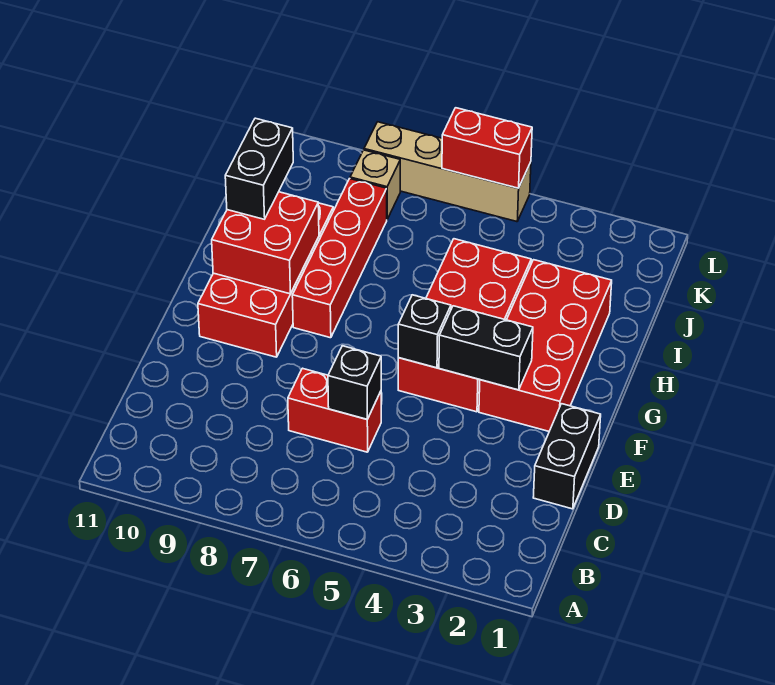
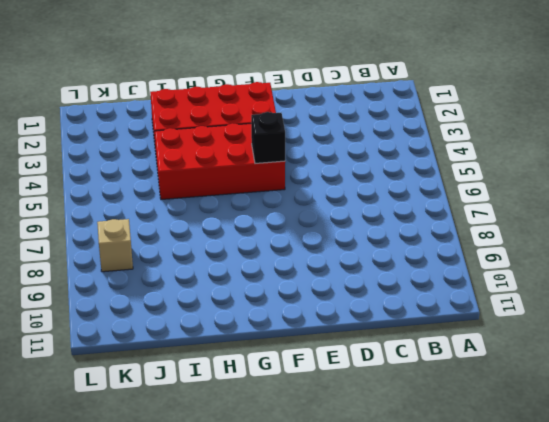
none -> black brick D1:E1 level 1
none -> red brick D6:D7 level 1
none -> red brick F9:I10 level 1

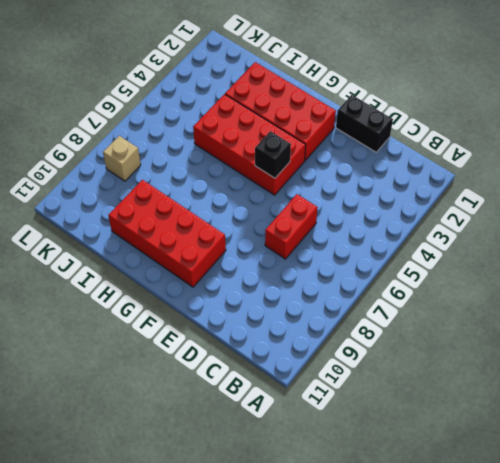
none -> red brick G8:J8 level 1
none -> tan brick L5:L8 level 1
none -> black brick D6 level 2

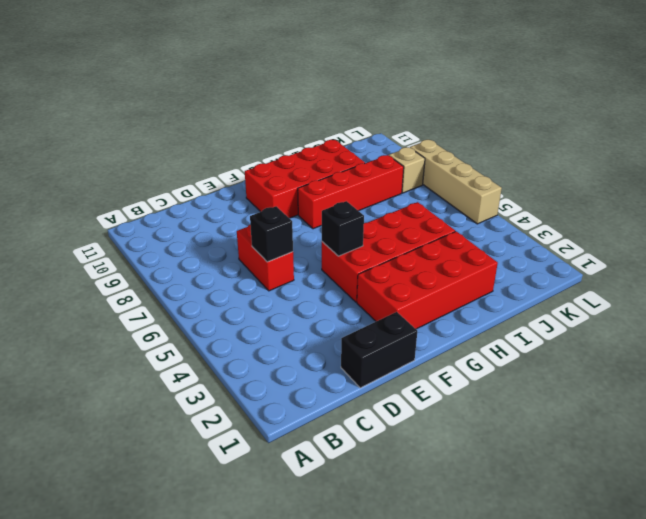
none -> black brick F3:F4 level 2
none -> red brick G9:H10 level 2
none -> red brick L5:L6 level 2

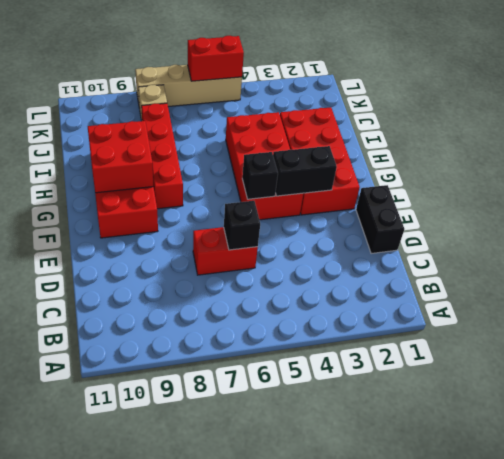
none -> black brick H10:I10 level 3

